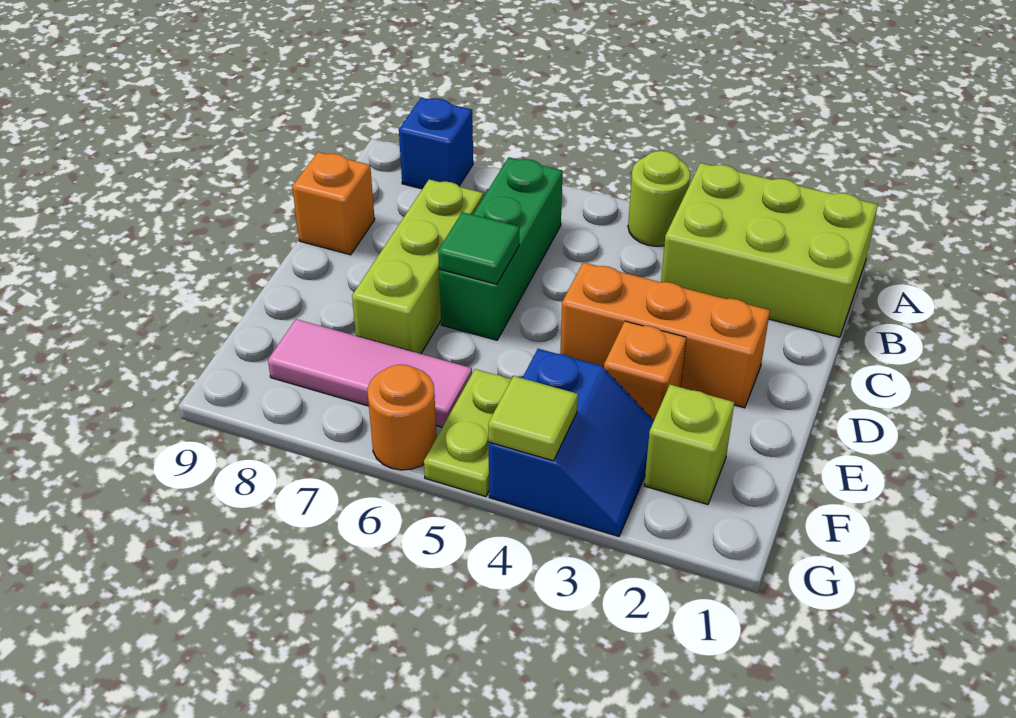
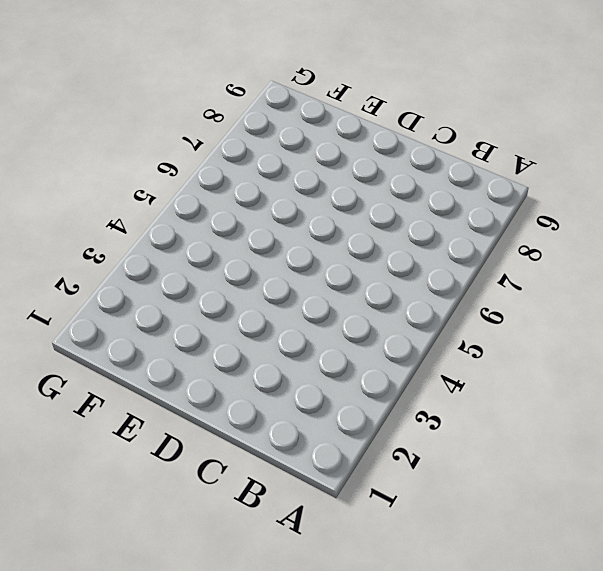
none -> lime brick A1:B3 level 1
none -> lime round brick A4 level 1
none -> blue brick A8 level 1

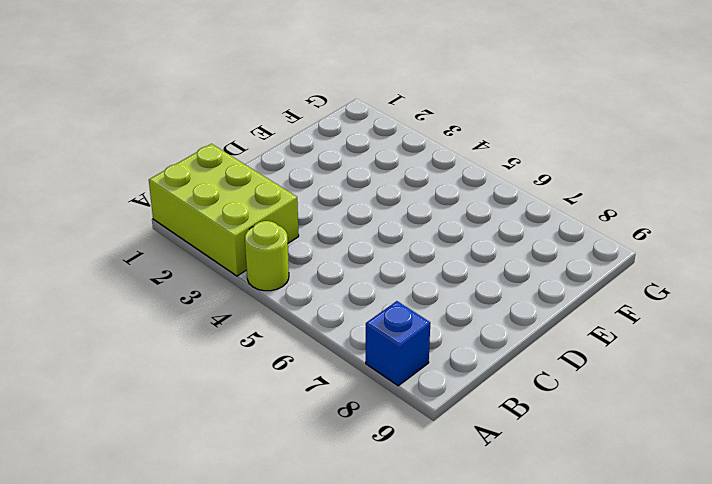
none -> green brick B6:D6 level 1
none -> lime brick C7:E7 level 1
none -> orange brick C9 level 1

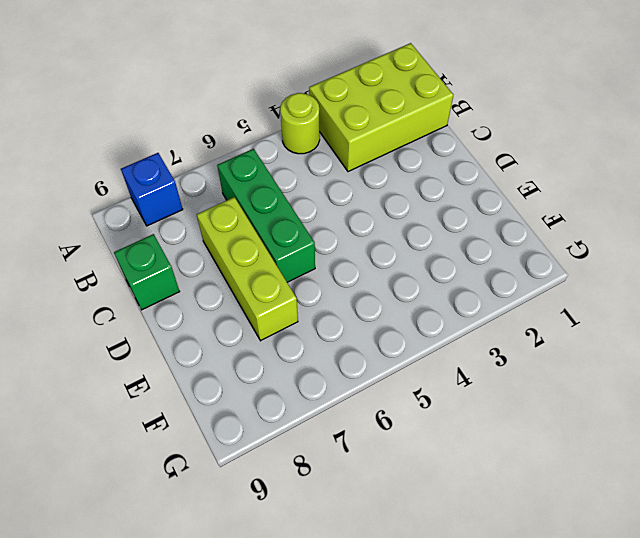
green brick C9 level 1 -> orange brick C9 level 1
none -> orange brick D2:D4 level 1
none -> orange brick E3 level 1
none -> lime brick F2 level 1

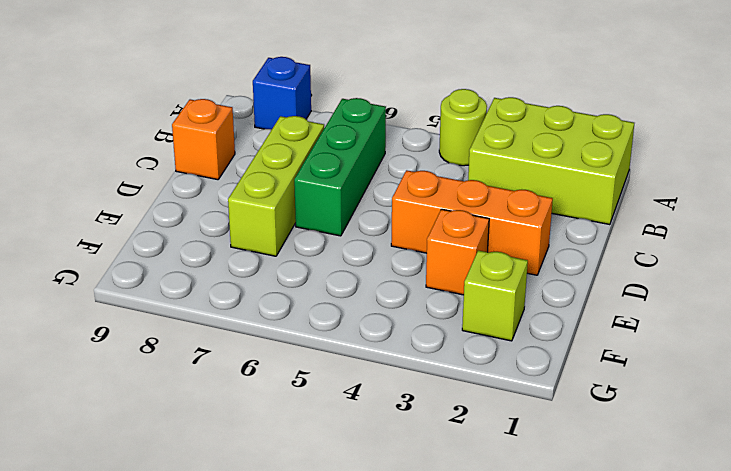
none -> blue slope F3:G4 level 1 top 4
none -> lime plate F5:G5 level 1
none -> pink tile F6:F8 level 1

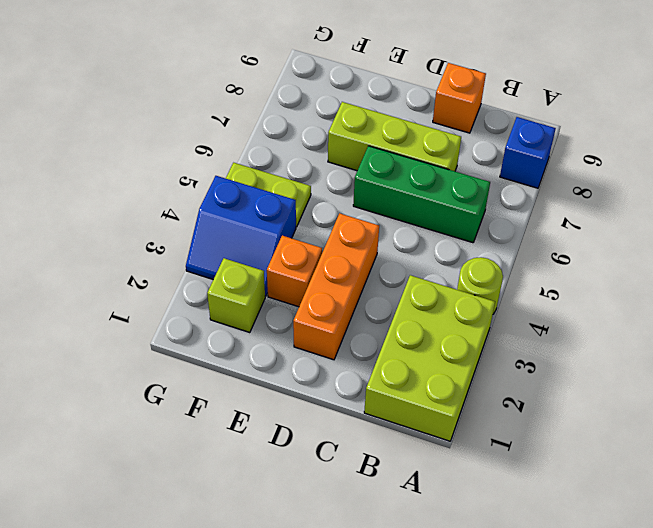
none -> pink tile F6:F8 level 1
none -> orange round brick G6 level 1
none -> green tile D6 level 2

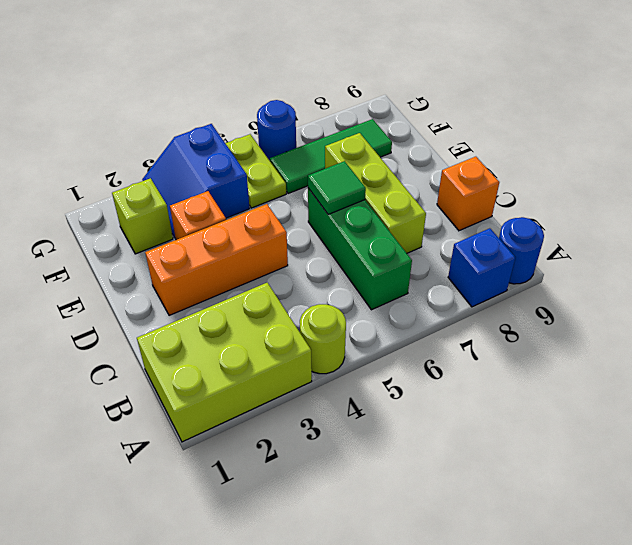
blue round brick A9 level 1 -> none
green tile F6:F8 level 1 -> pink tile F6:F8 level 1
blue round brick G6 level 1 -> orange round brick G6 level 1
none -> lime tile G4 level 2

